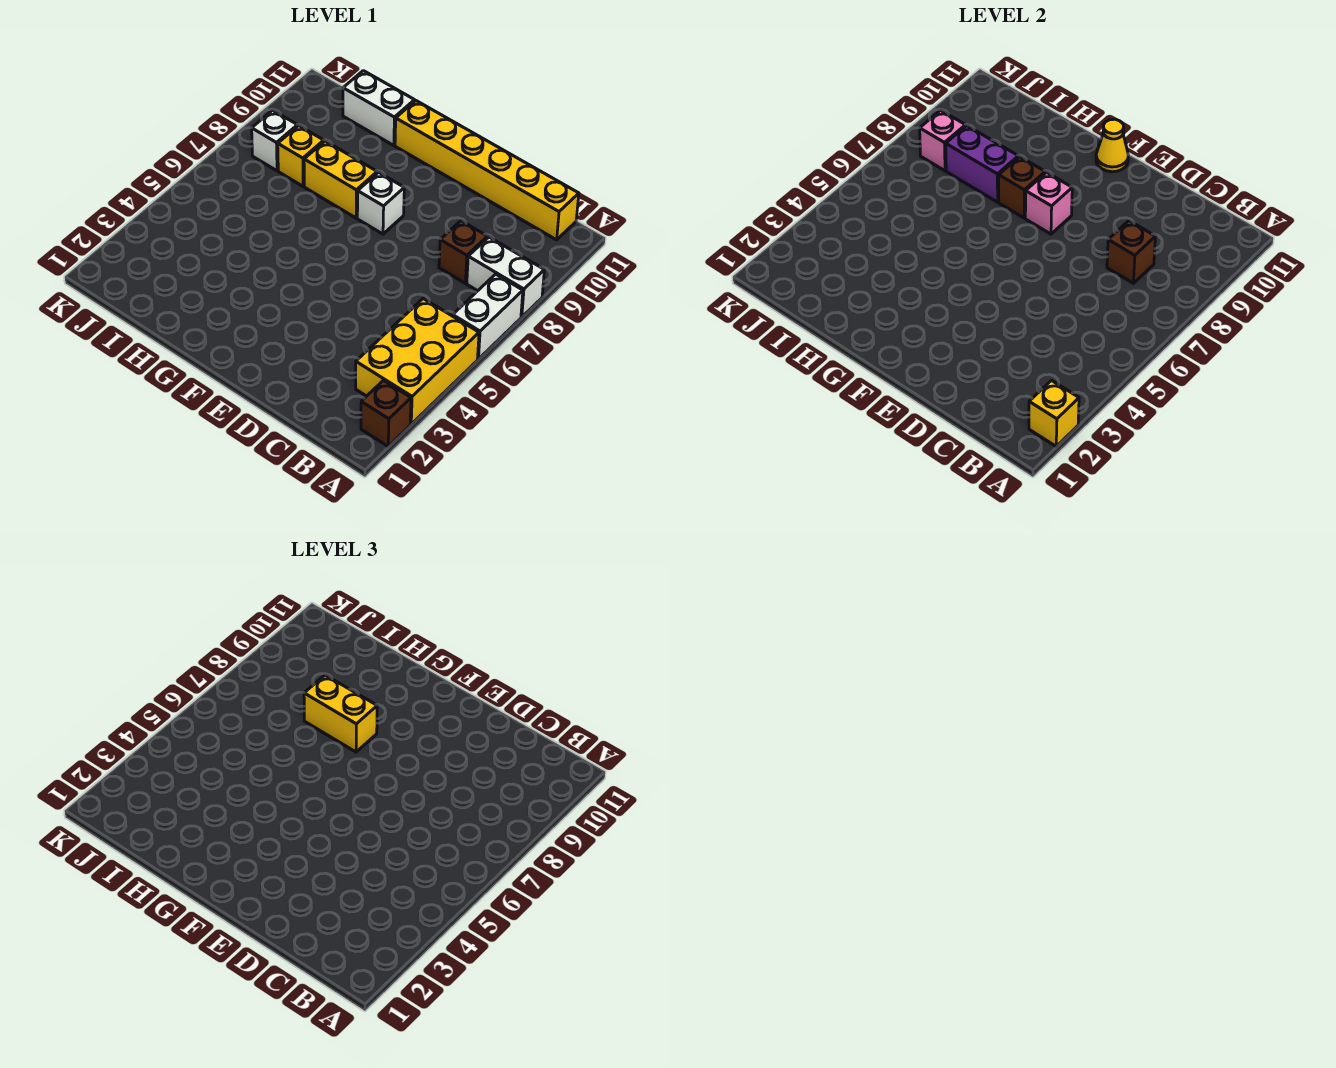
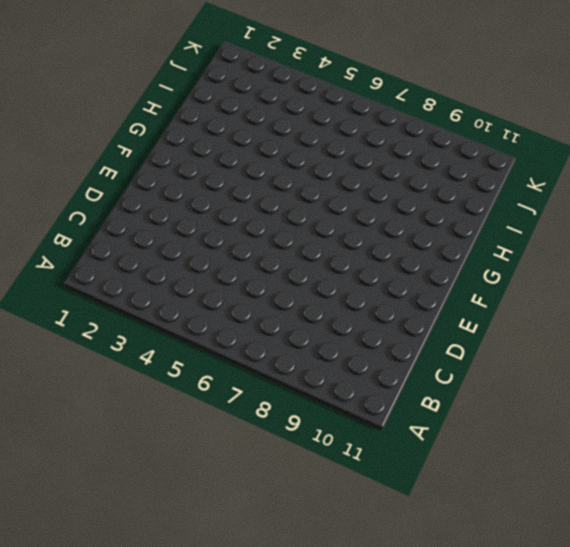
none -> brown brick A2 level 1
none -> yellow brick A3:B5 level 1
none -> white brick A6:A7 level 1

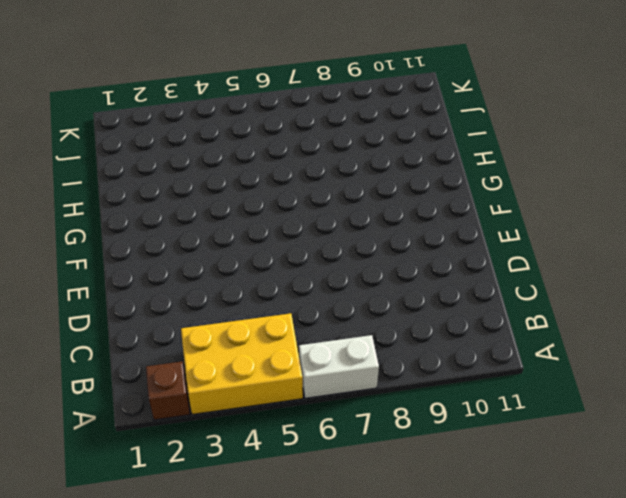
none -> white brick A8:B8 level 1
none -> yellow brick B11:G11 level 1
none -> brown brick C8 level 1

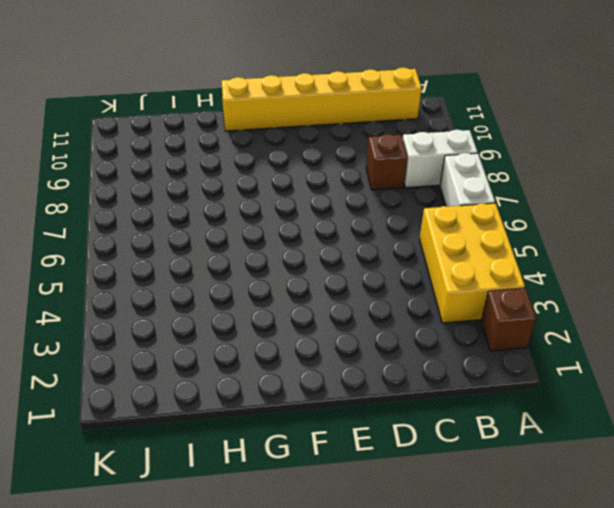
none -> white brick F8 level 1
none -> yellow brick G8:H8 level 1
none -> white brick H11:I11 level 1

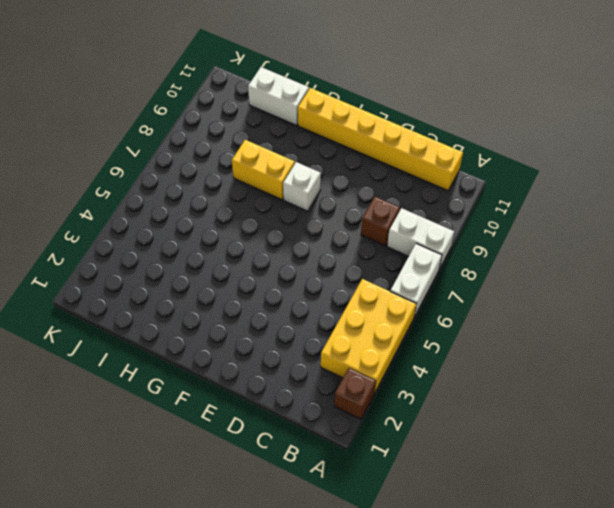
none -> yellow brick I8 level 1
none -> white brick J8 level 1
none -> yellow brick A2 level 2

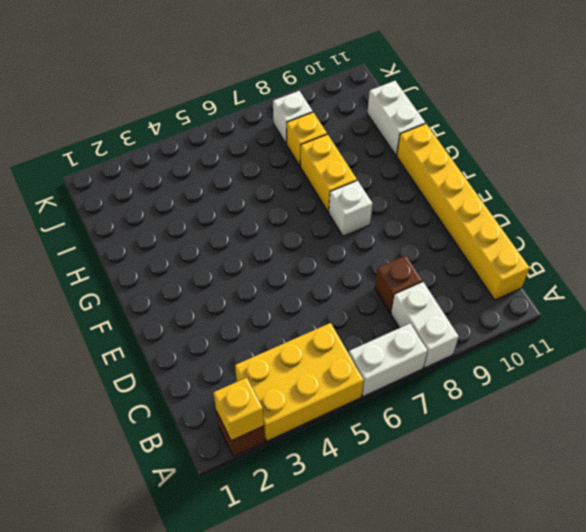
none -> brown brick C8 level 2
none -> pink brick F8 level 2
none -> yellow cone F11 level 2

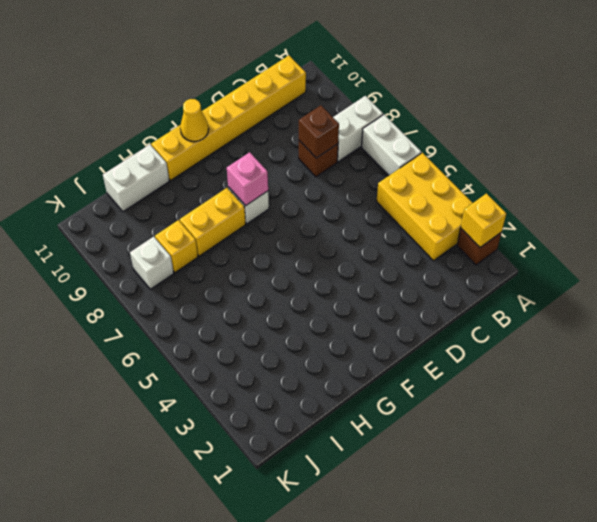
none -> brown brick G8 level 2
none -> purple brick H8:I8 level 2
none -> pink brick J8 level 2

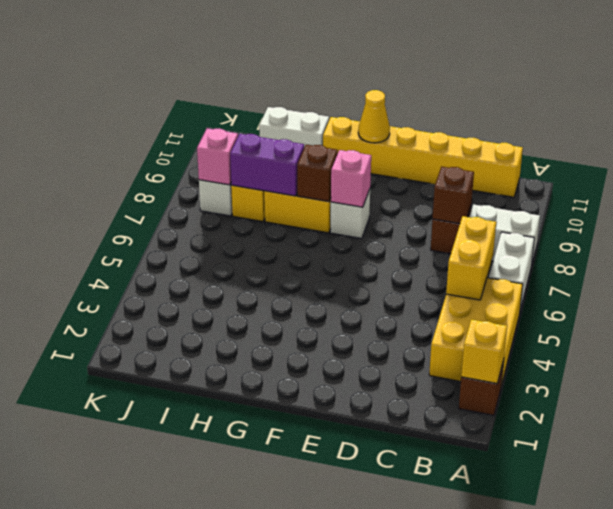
yellow brick B5:B6 level 2 -> yellow brick G8:H8 level 3

